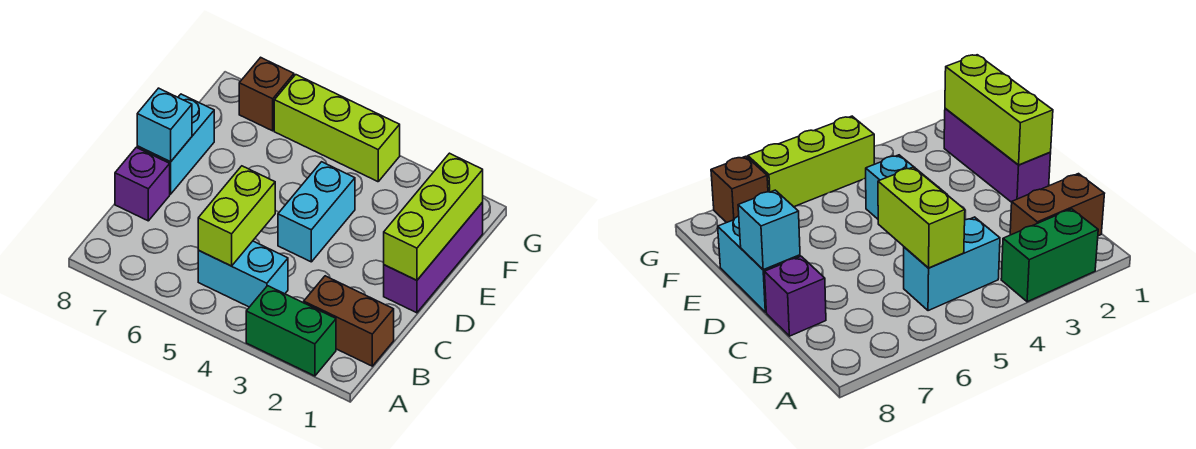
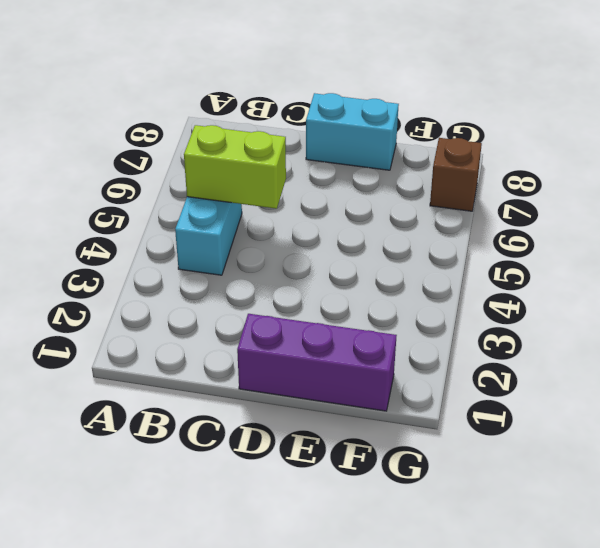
none -> green brick A2:A3 level 1
none -> brown brick B1:B2 level 1
none -> purple brick C8 level 1

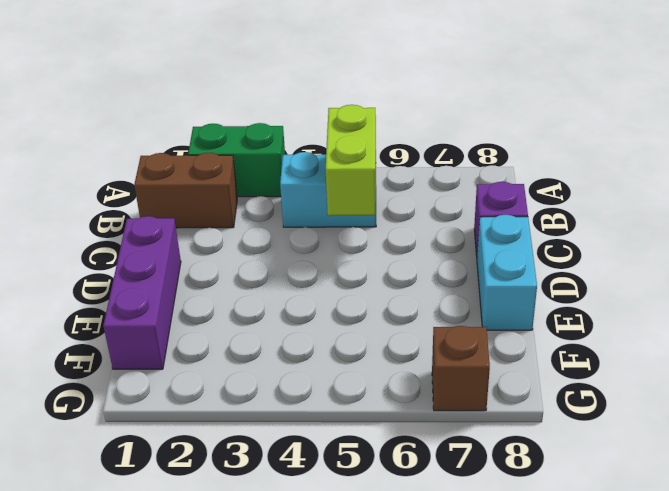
none -> cyan brick D4:E4 level 1
none -> lime brick G4:G6 level 1
none -> lime brick D1:F1 level 2

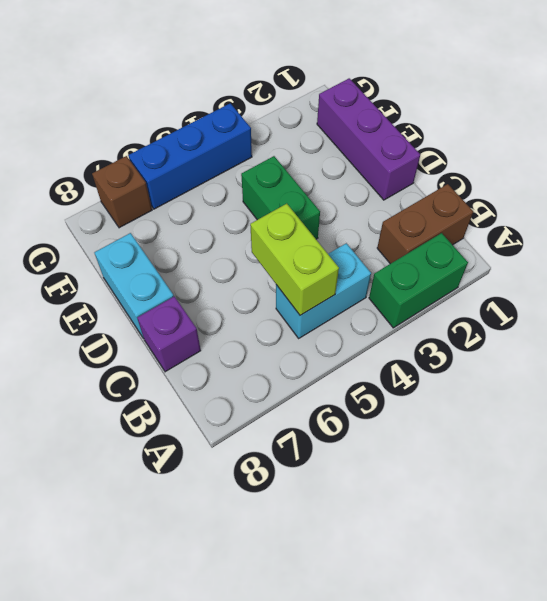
green brick D4:E4 level 1 -> cyan brick D4:E4 level 1
blue brick G4:G6 level 1 -> lime brick G4:G6 level 1
none -> lime brick D1:F1 level 2
none -> cyan brick D8 level 2

